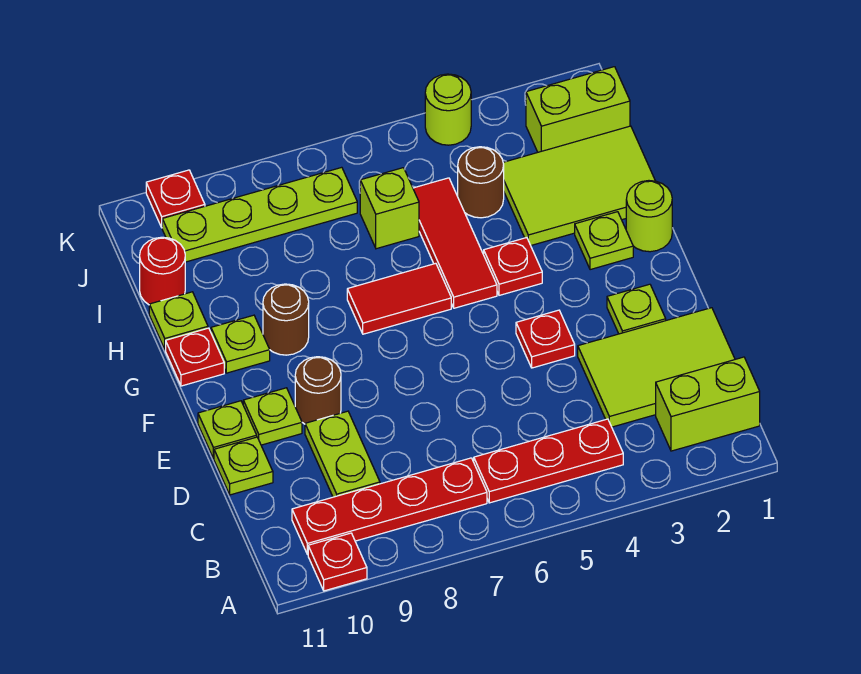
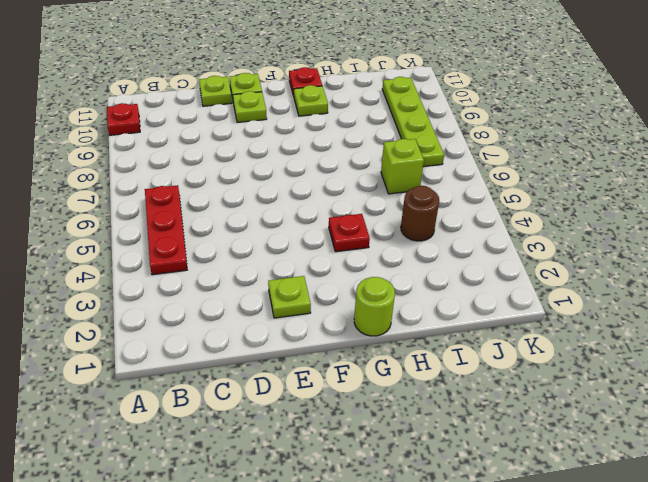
none -> lime brick B1:B2 level 1
none -> red plate B7:B10 level 1
none -> lime tile C1:D3 level 1

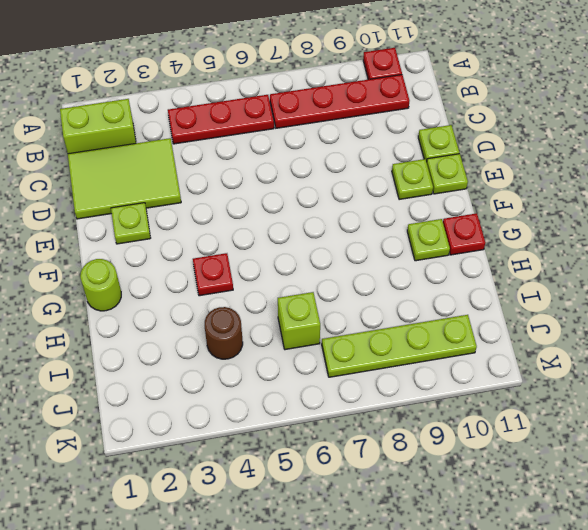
none -> lime plate C9:D9 level 1
none -> red plate E4 level 1
none -> brown round brick E9 level 1

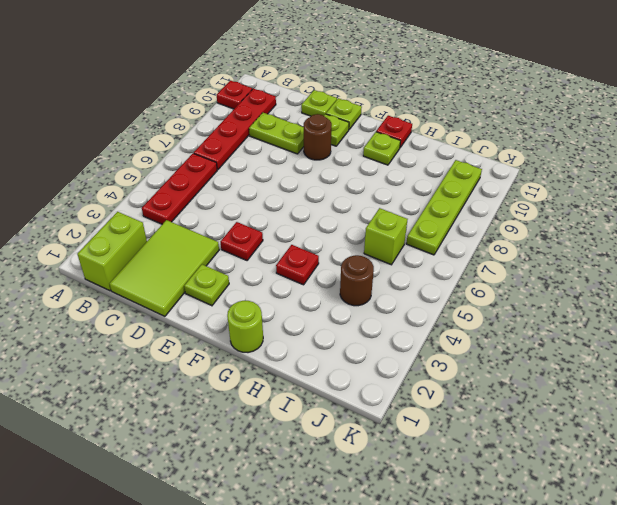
none -> lime plate G2 level 1
none -> red tile G5:I5 level 1
none -> red tile G6:G7 level 1

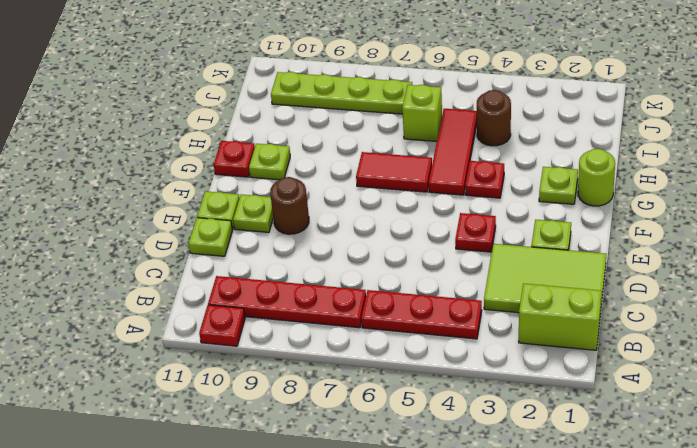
none -> lime plate C9:D9 level 1
none -> brown round brick G9 level 1
none -> lime tile H1:I3 level 1

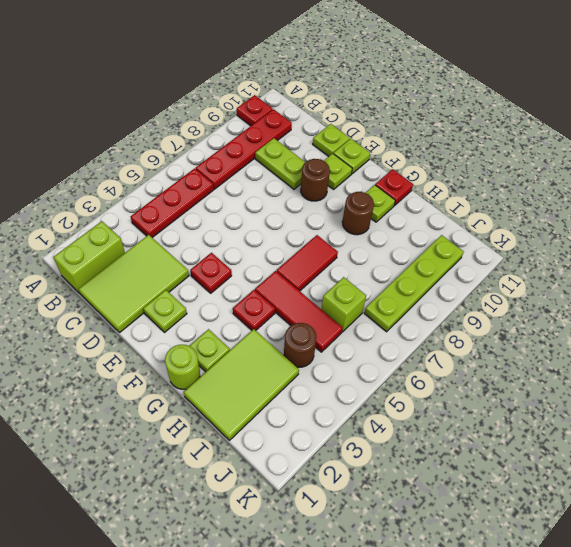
none -> lime plate H11 level 1
none -> red round brick I11 level 1
none -> lime brick J1:J2 level 1

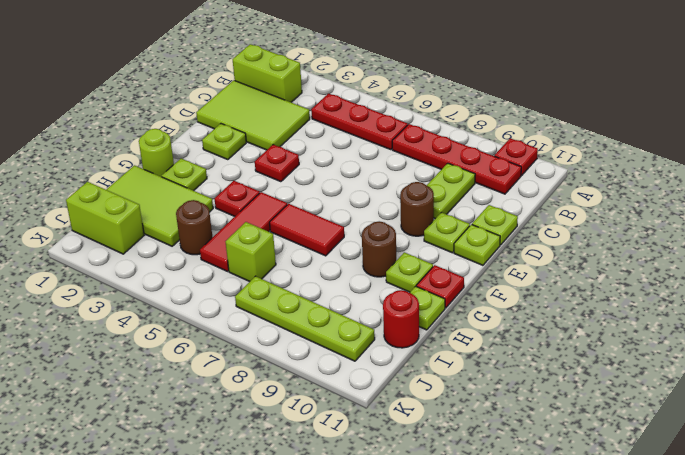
none -> lime round brick K4 level 1
none -> red plate K10 level 1

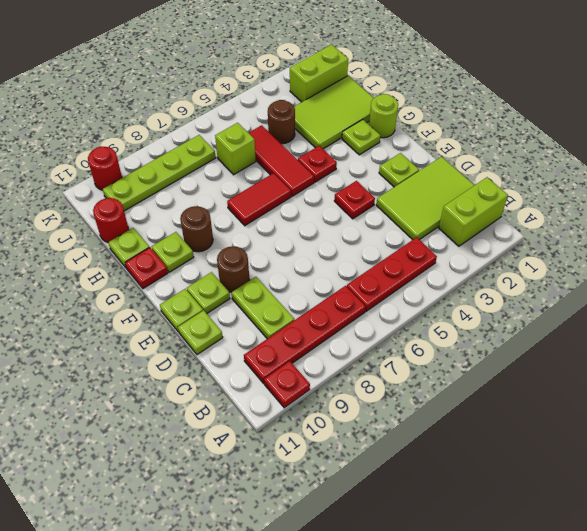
red round brick K10 level 1 -> red plate K10 level 1
none -> lime round brick K4 level 1

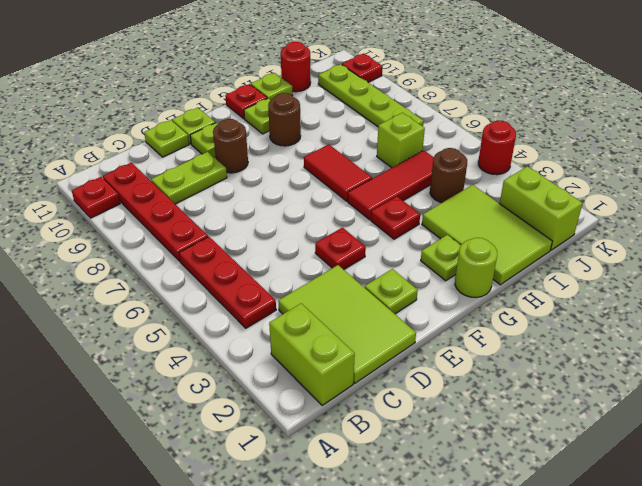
red round brick K4 level 1 -> lime round brick K4 level 1

